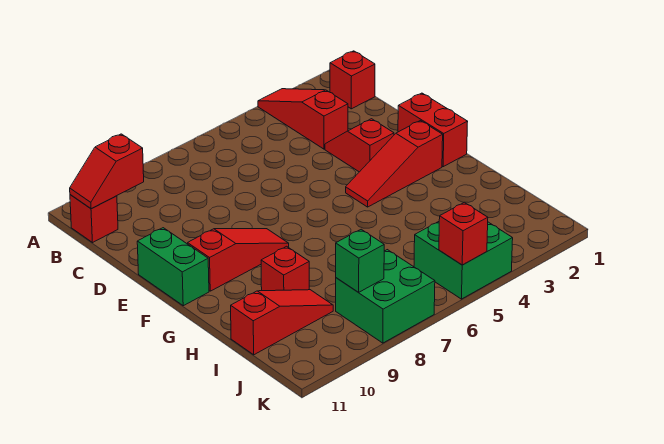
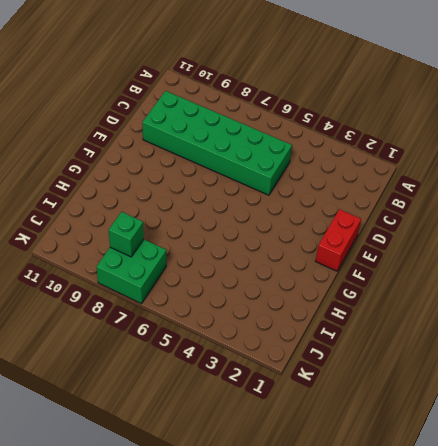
green brick C5:D10 level 1 -> none
none -> red slope A3:C3 level 1 top C
none -> red brick B1 level 1
none -> red brick B11 level 1

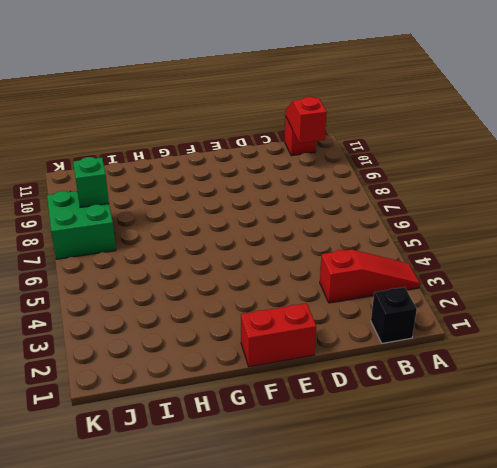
black brick B1 level 1 -> red brick B1 level 1
none -> red slope D3:E3 level 1 top E
none -> green brick E11:F11 level 1
none -> red slope F2:F4 level 1 top 2

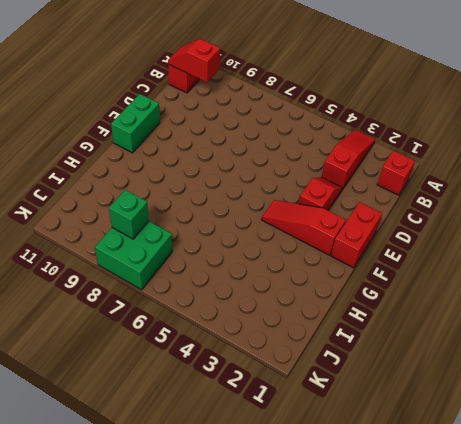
none -> red slope F8:F10 level 1 top 10
none -> red brick H9 level 1
none -> red slope I9:I11 level 1 top 11

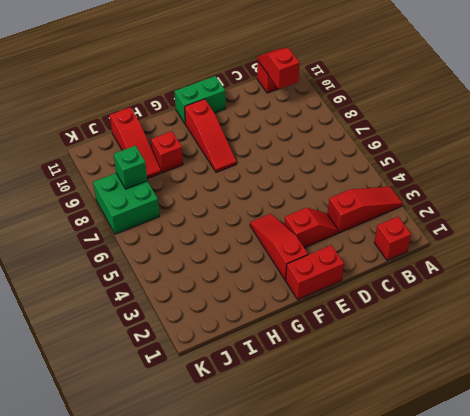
none -> green brick J4:K5 level 1
none -> red brick K5 level 2

